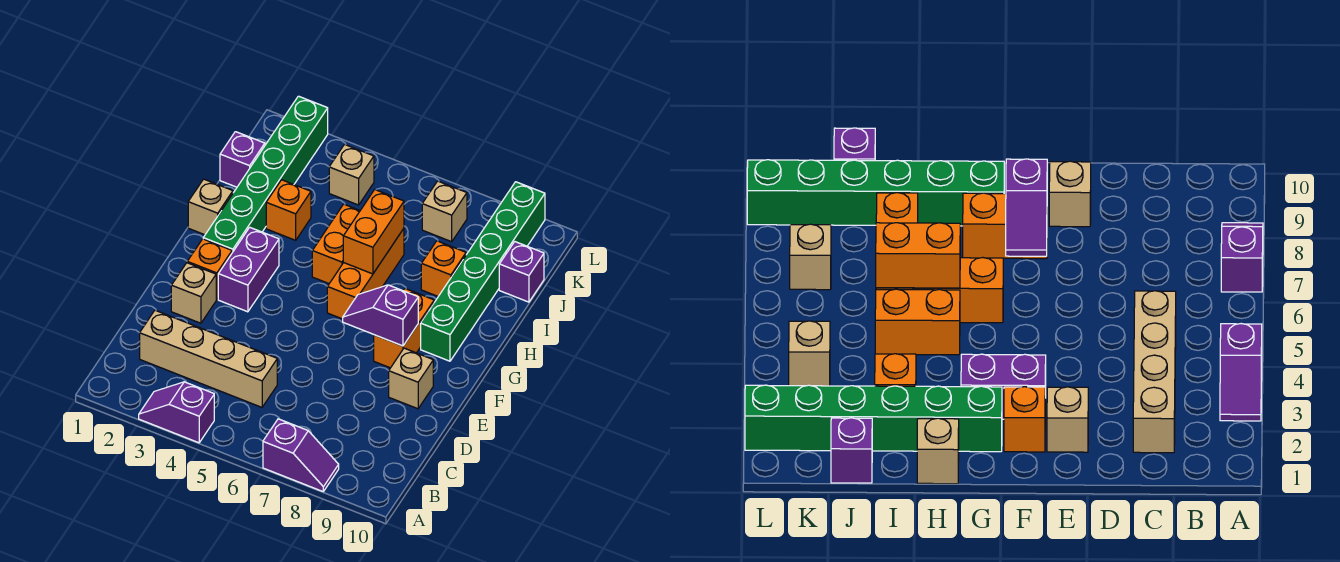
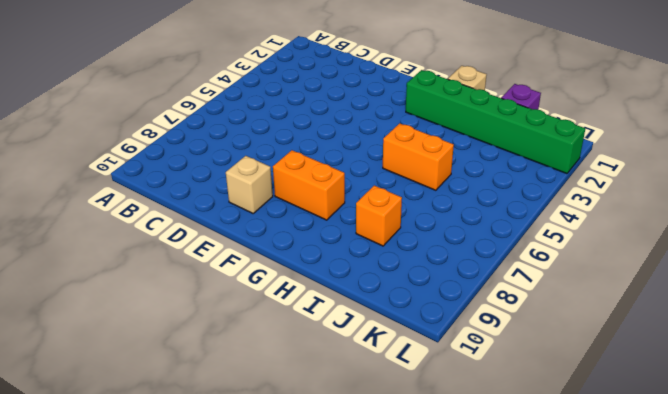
none -> purple slope A3:A4 level 1 top 4
none -> purple slope A7:A8 level 1 top 7
none -> tan brick C2:C5 level 1

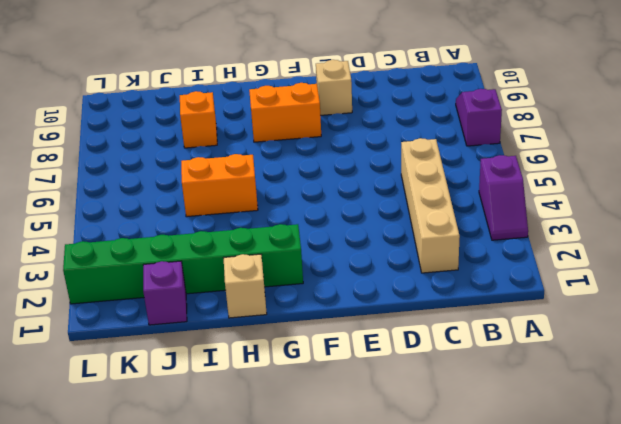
none -> tan brick E2 level 1
none -> orange brick F2 level 1
none -> purple brick F3:G3 level 1

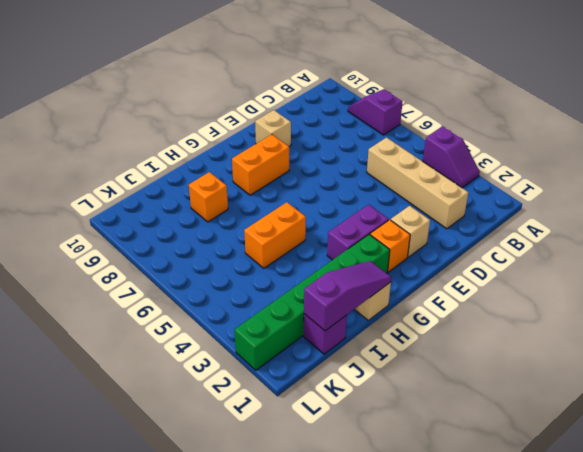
purple slope H1:J1 level 2 top J -> none
none -> orange brick G6:I6 level 1
none -> green brick G9:L9 level 1
none -> orange brick I3 level 1

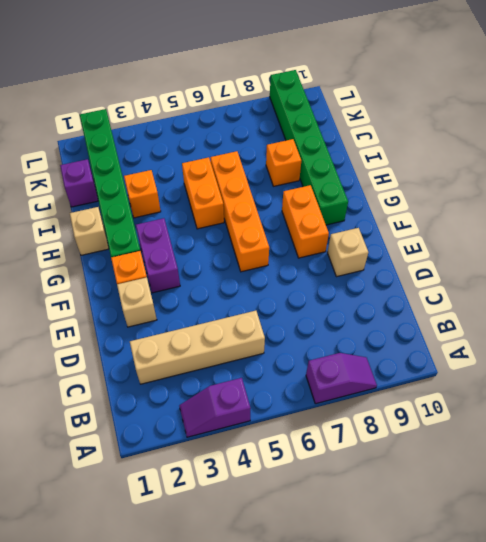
orange brick F6:I6 level 1 -> orange brick G6:I6 level 1
none -> purple brick J10 level 1
none -> tan brick K4 level 1
none -> tan brick K7 level 1

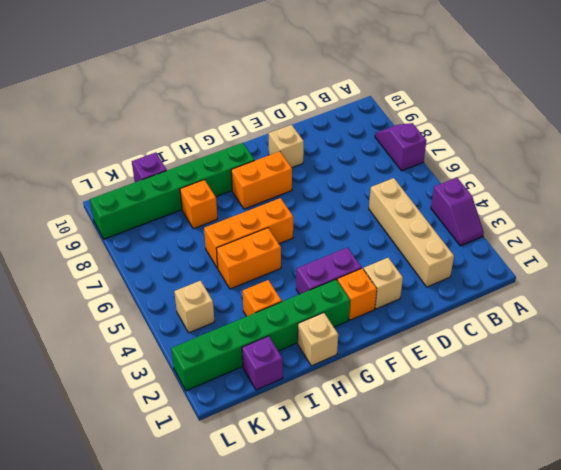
none -> tan brick K7 level 1
none -> purple slope F7:F8 level 2 top 8
none -> orange brick H6:I6 level 2

